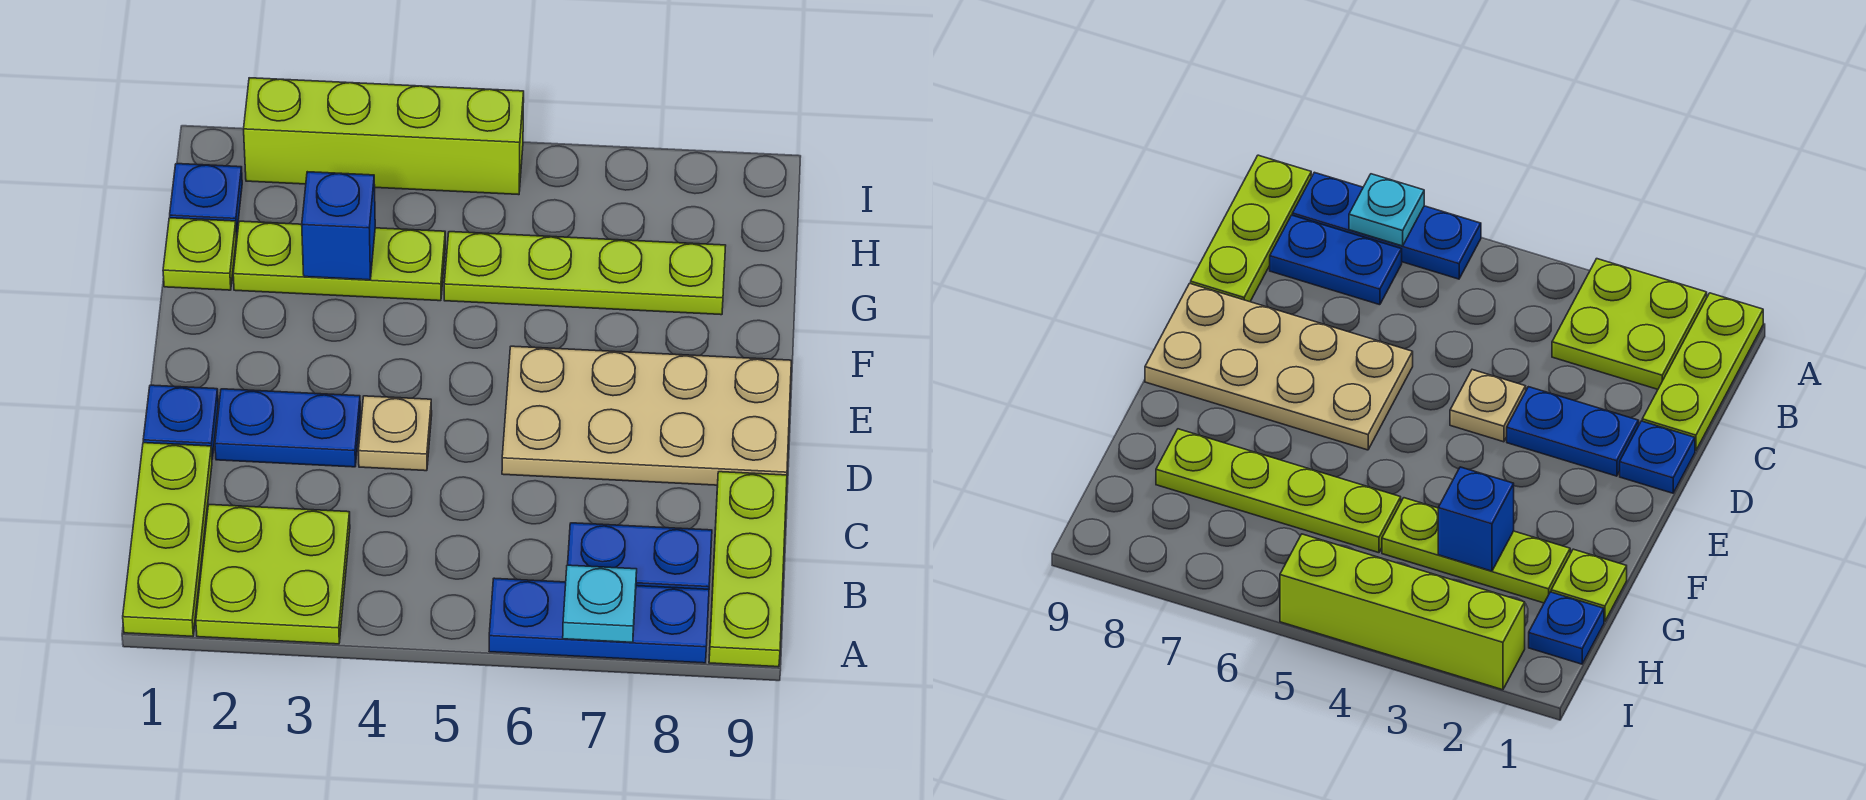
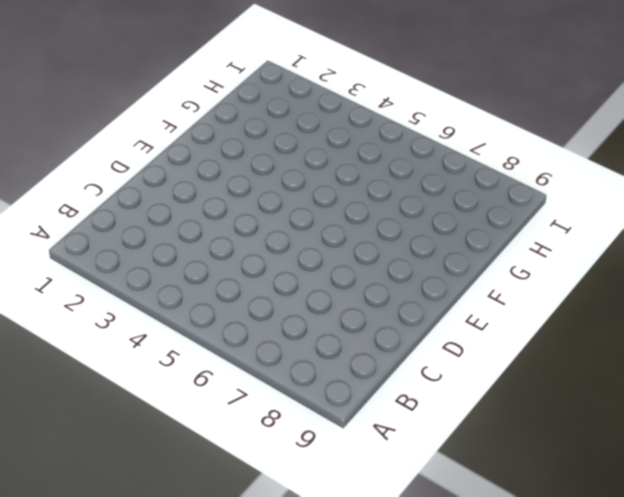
none -> lime plate A1:C1 level 1
none -> lime plate A2:B3 level 1
none -> blue plate A6:A8 level 1

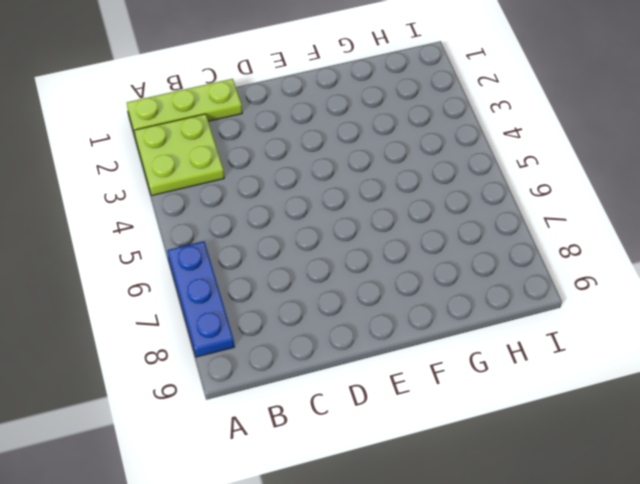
none -> lime plate A9:C9 level 1
none -> blue plate B7:B8 level 1
none -> blue plate D1 level 1

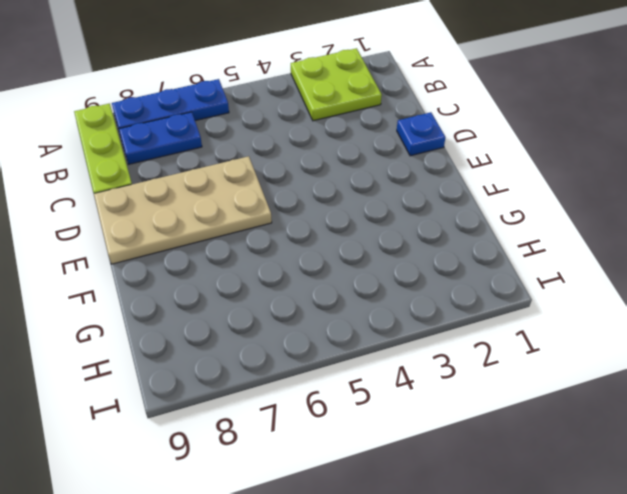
none -> lime plate A1:C1 level 1
none -> blue plate D2:D3 level 1
none -> tan plate D4 level 1

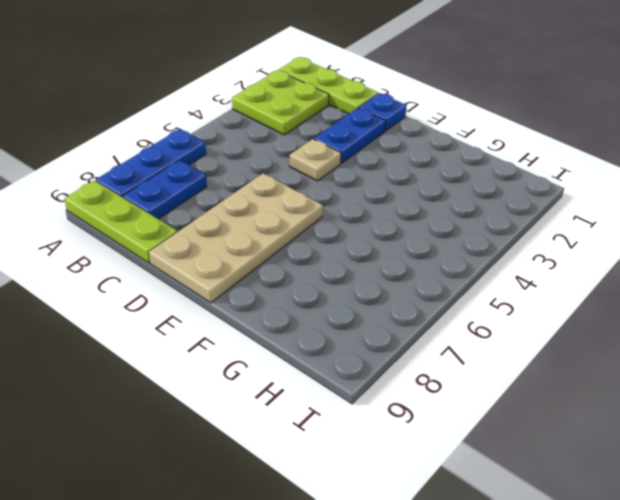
none -> lime plate G1 level 1
none -> lime plate G2:G4 level 1
none -> lime plate G5:G8 level 1

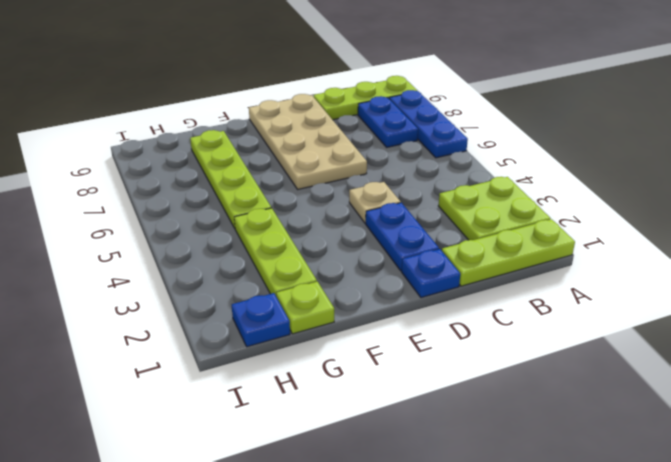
none -> lime brick I2:I5 level 1
none -> cyan plate A7 level 2
none -> blue brick G3 level 2

